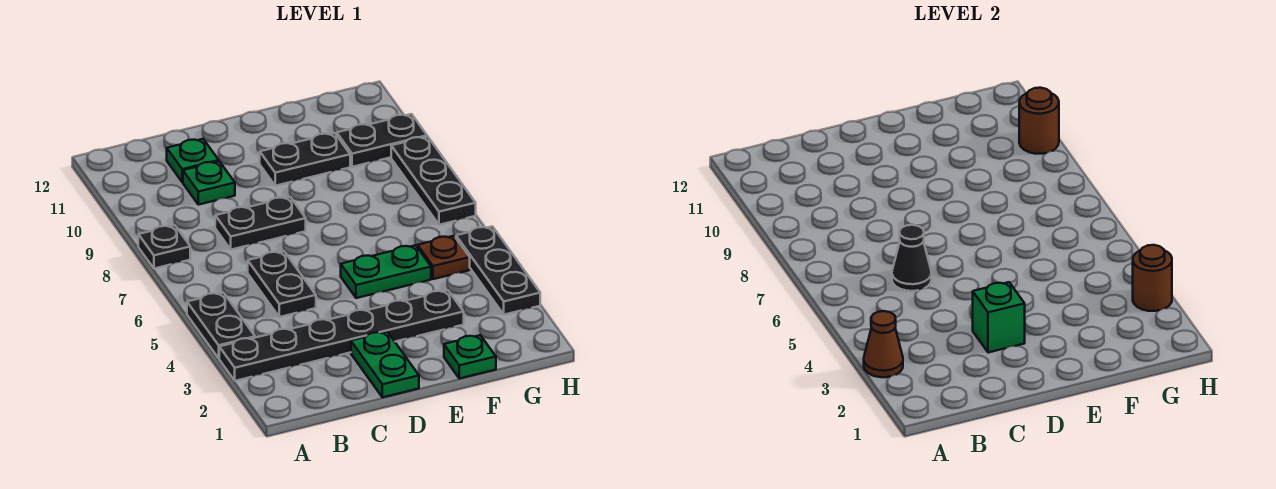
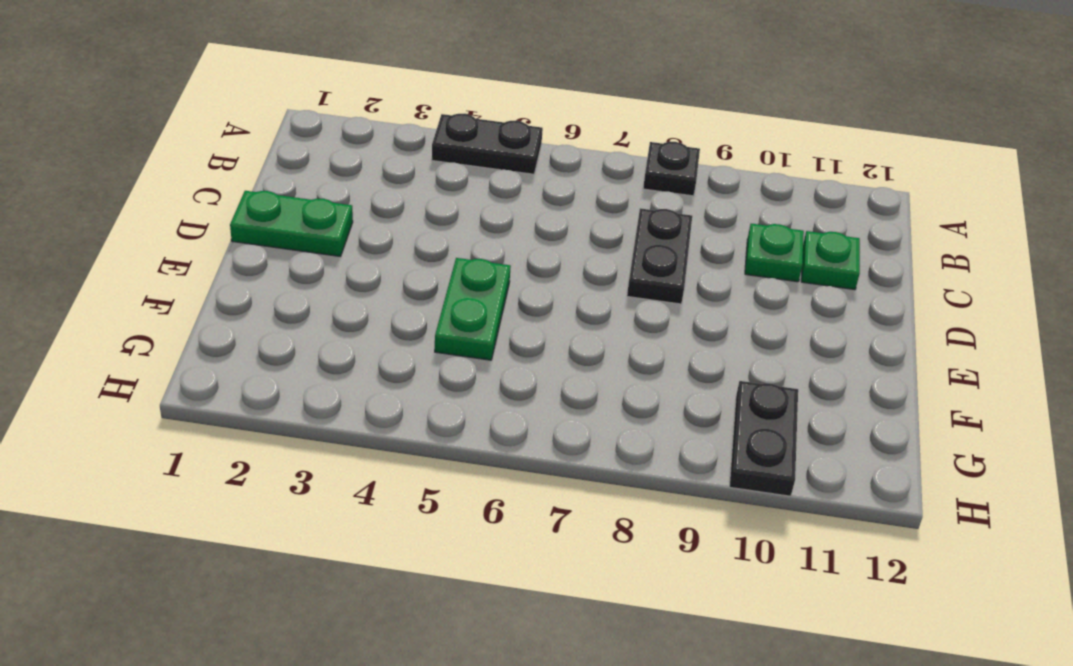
none -> black plate A3:F3 level 1
none -> black plate C5:C6 level 1
none -> black plate E10:F10 level 1

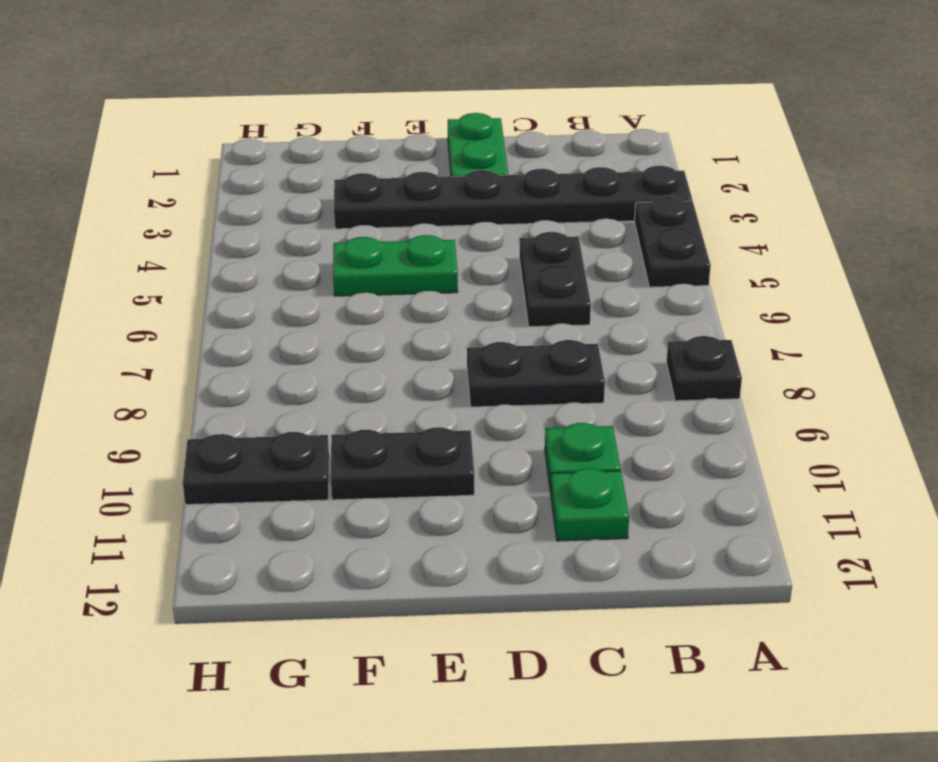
none -> green plate F1 level 1
none -> brown plate G5 level 1
none -> black plate H3:H5 level 1

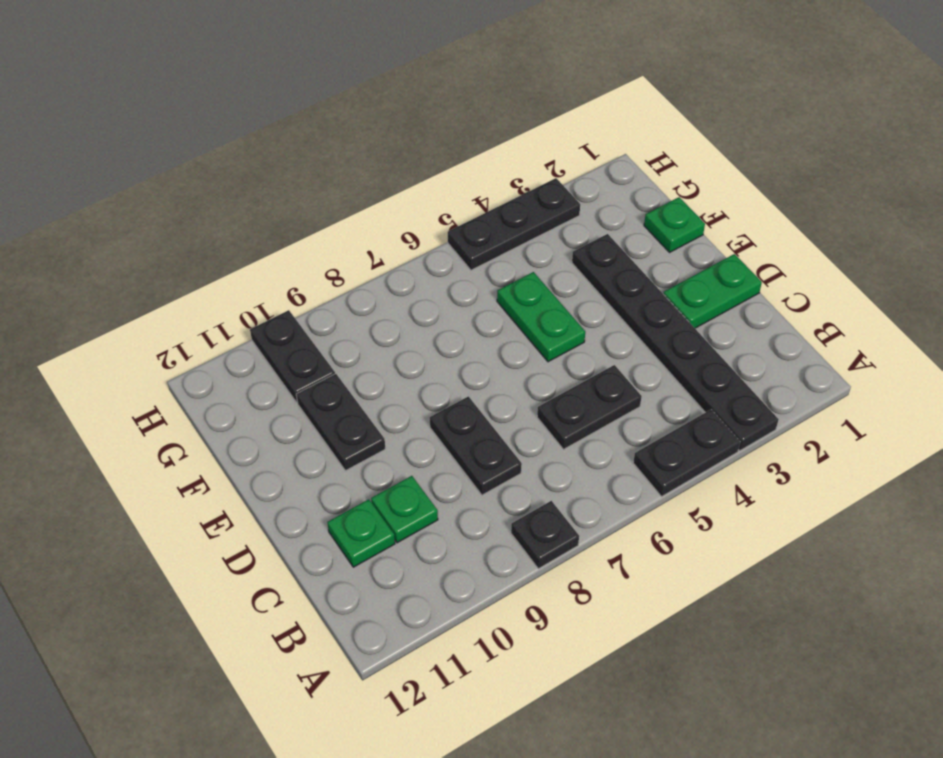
none -> brown plate G5 level 1
none -> black plate H7:H9 level 1
none -> brown cone A3 level 2

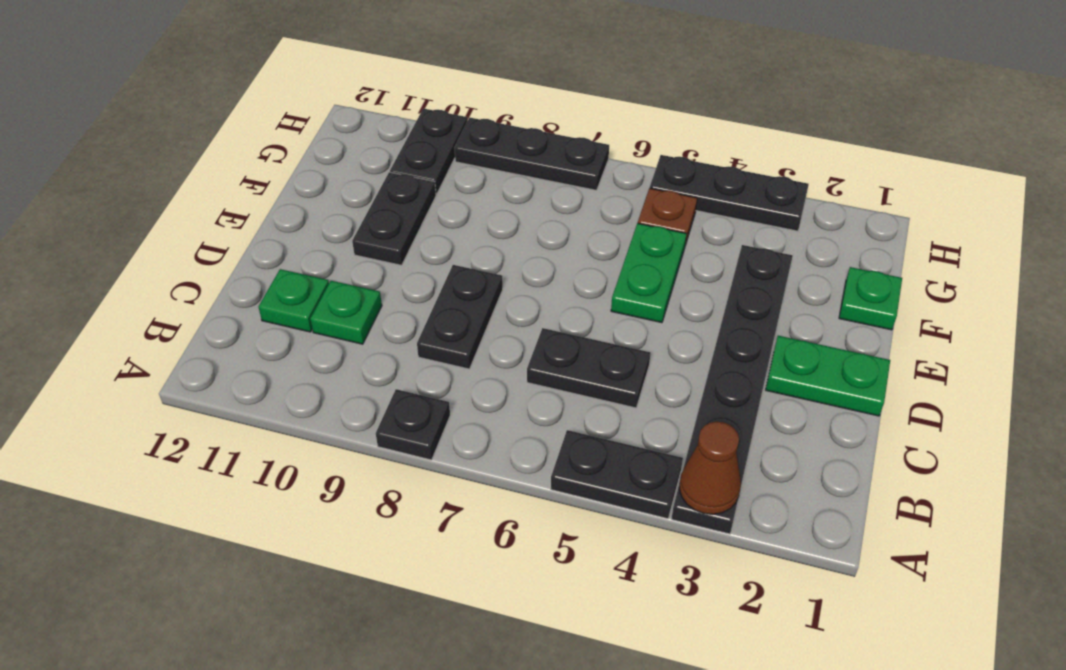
none -> black cone C6 level 2
none -> green brick D3 level 2
none -> brown round brick H3 level 2

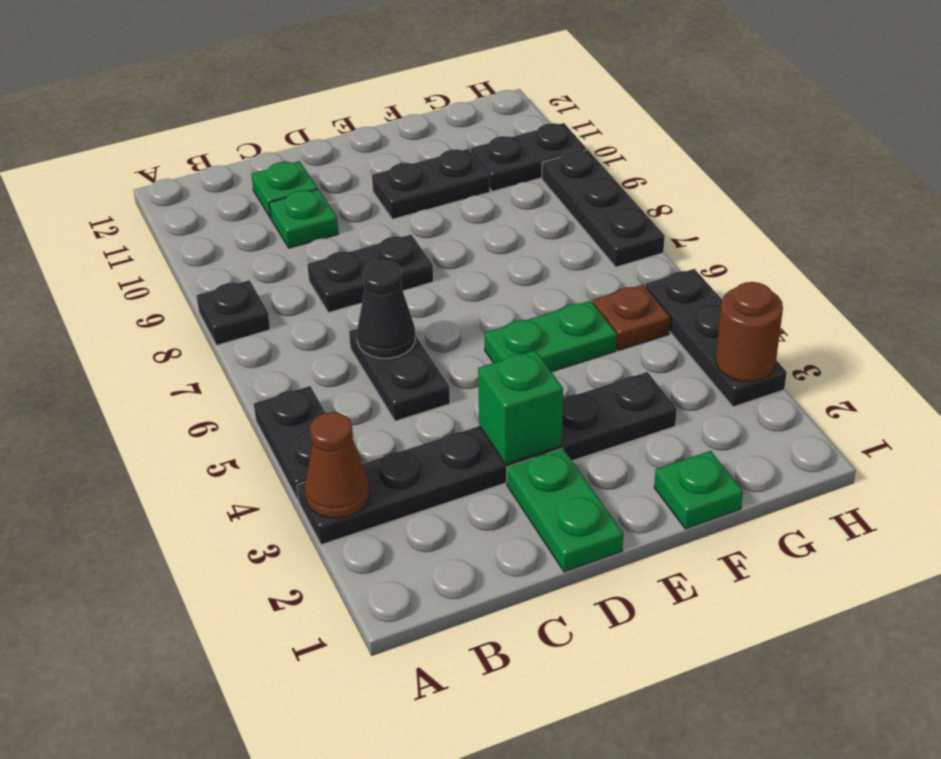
none -> brown round brick H10 level 2

